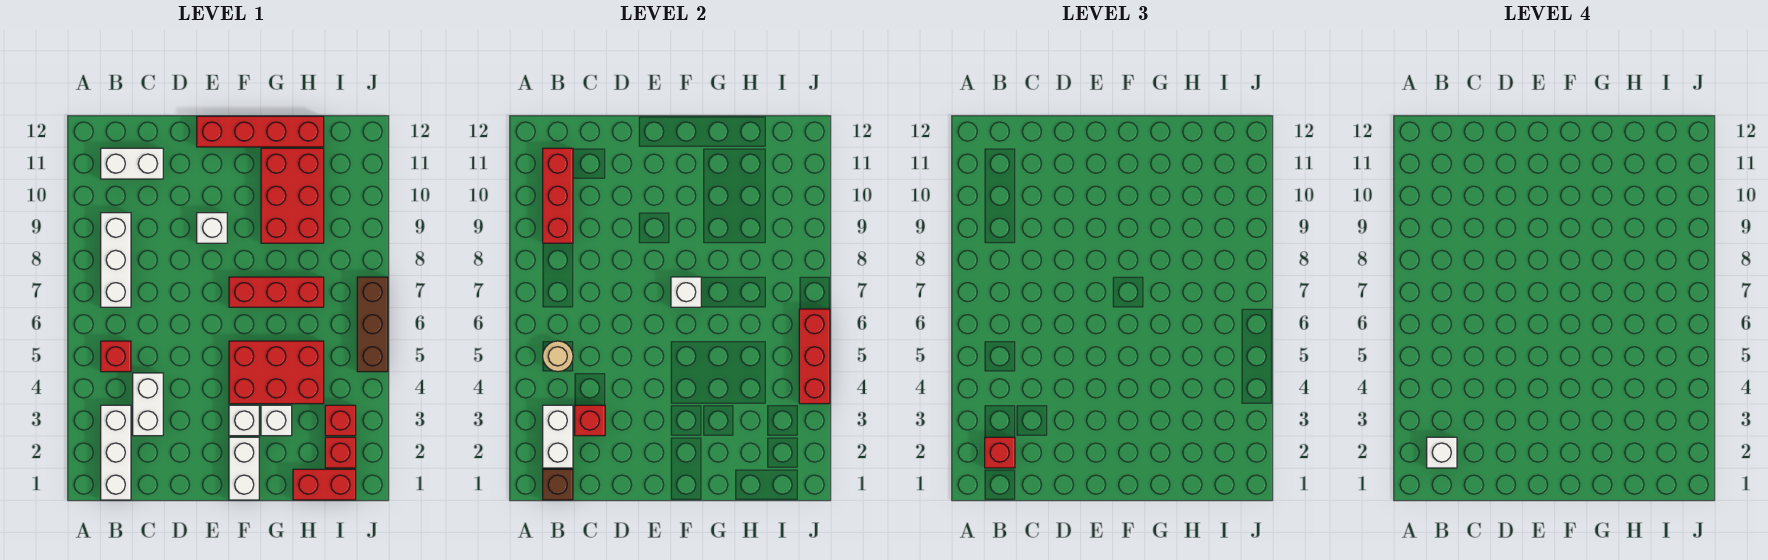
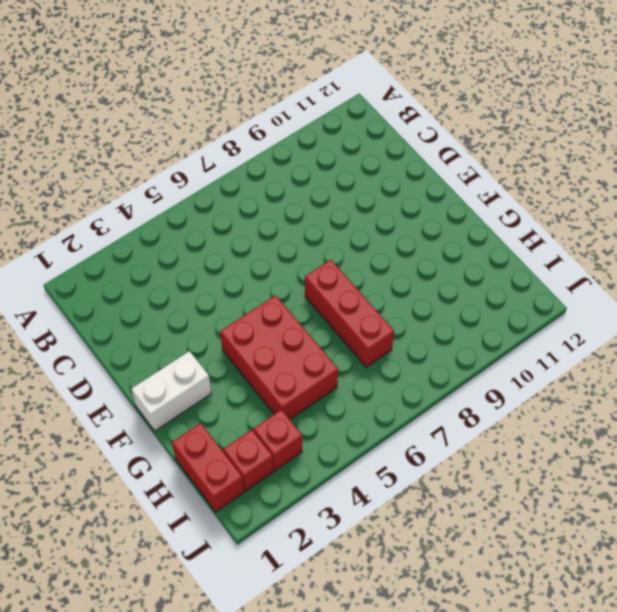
none -> white brick B1:B3 level 1
none -> red brick B5 level 1
none -> white brick B7:B9 level 1

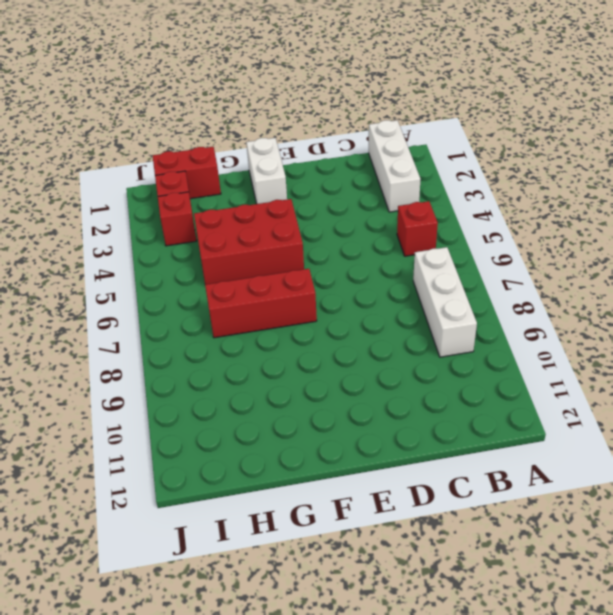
none -> white brick B11:C11 level 1
none -> white brick C3:C4 level 1
none -> white brick E9 level 1

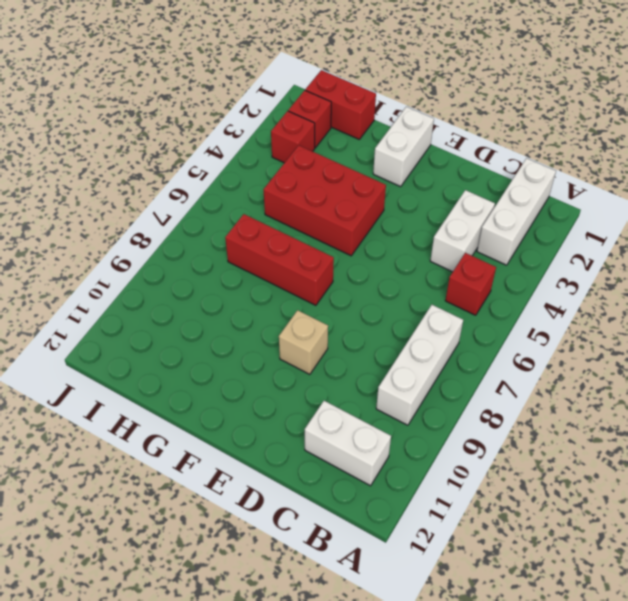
tan brick E9 level 1 -> white brick E9 level 1
none -> red brick E12:H12 level 1
none -> white brick F3 level 1
none -> white brick G3 level 1

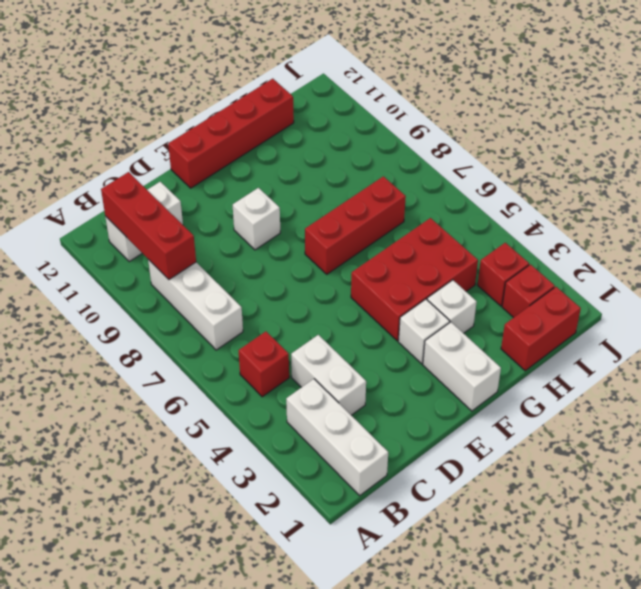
none -> red brick G9:H11 level 1
none -> brown brick J5:J7 level 1
none -> brown brick B1 level 2

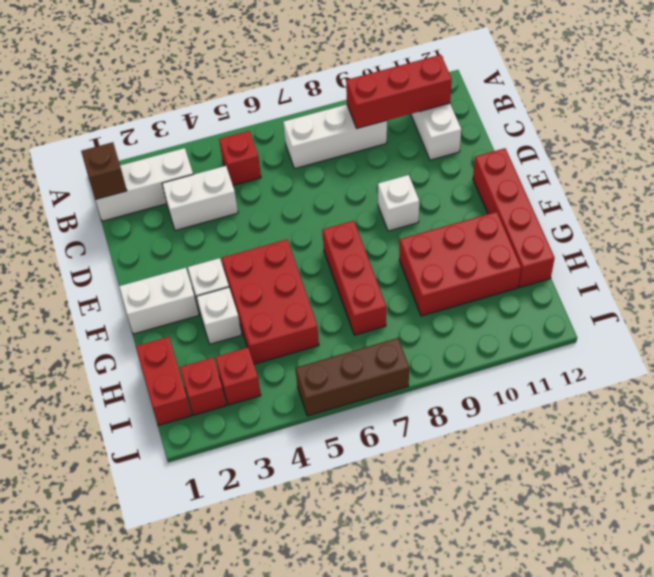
none -> white brick B2:B3 level 2
none -> tan round brick B5 level 2
none -> red brick C3 level 2

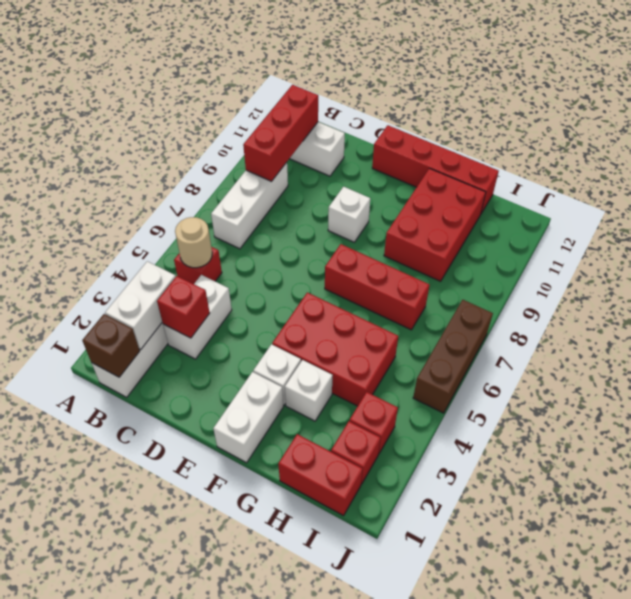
none -> white brick F7 level 2
none -> red brick J4:J6 level 2
none -> red brick B2 level 3

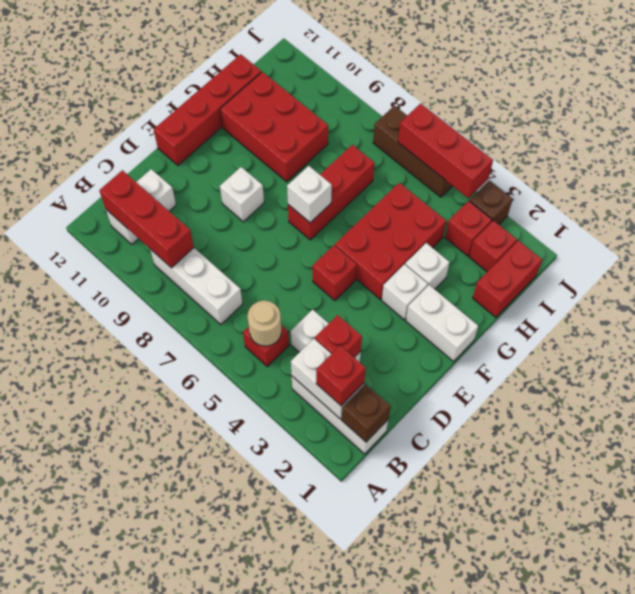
red brick E5 level 1 -> none
brown brick J3 level 1 -> none
none -> white brick B2 level 4

